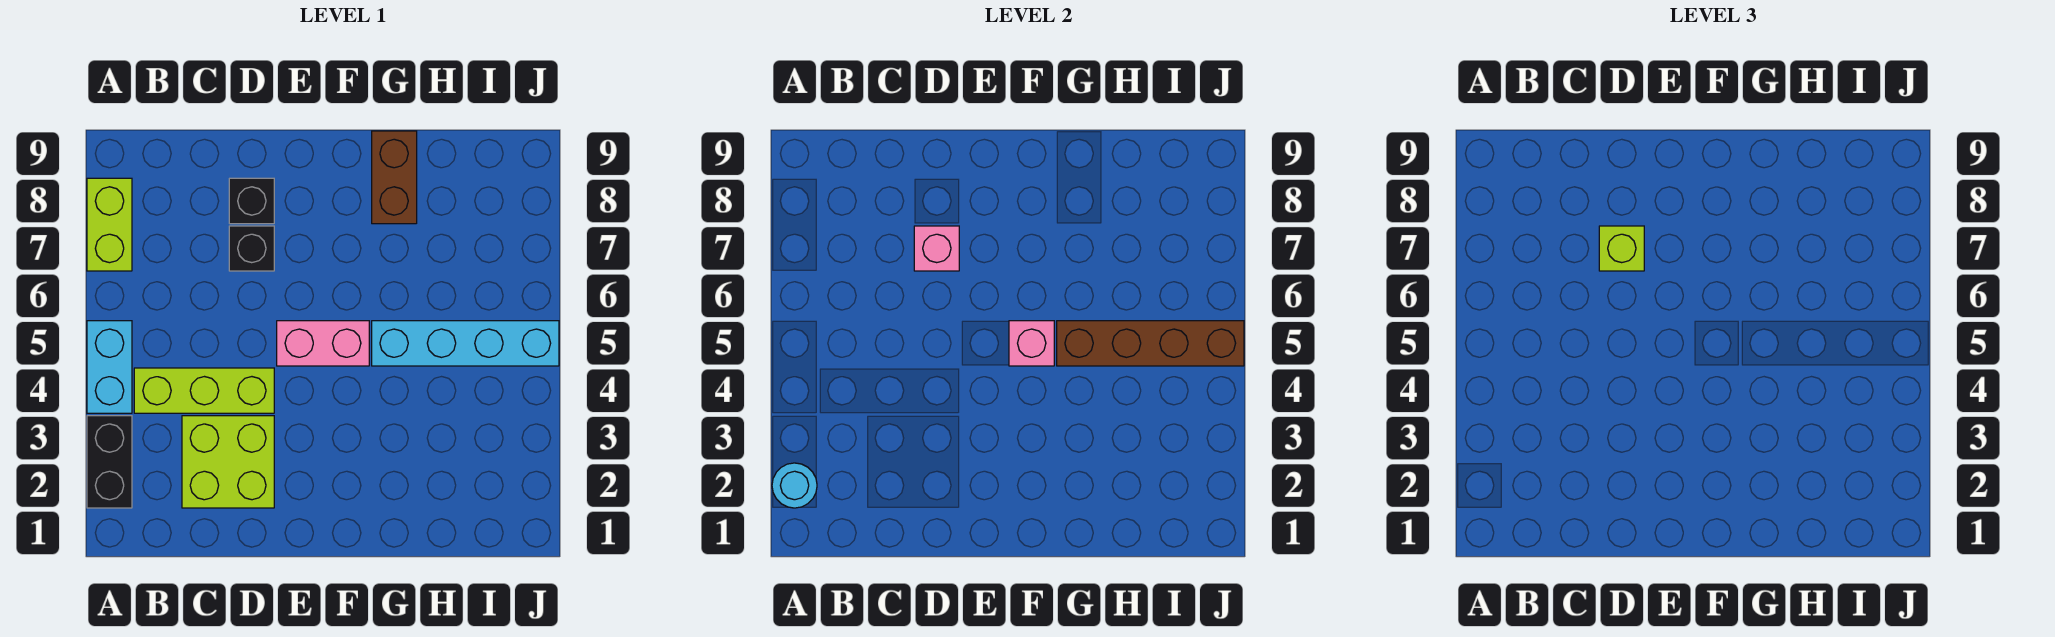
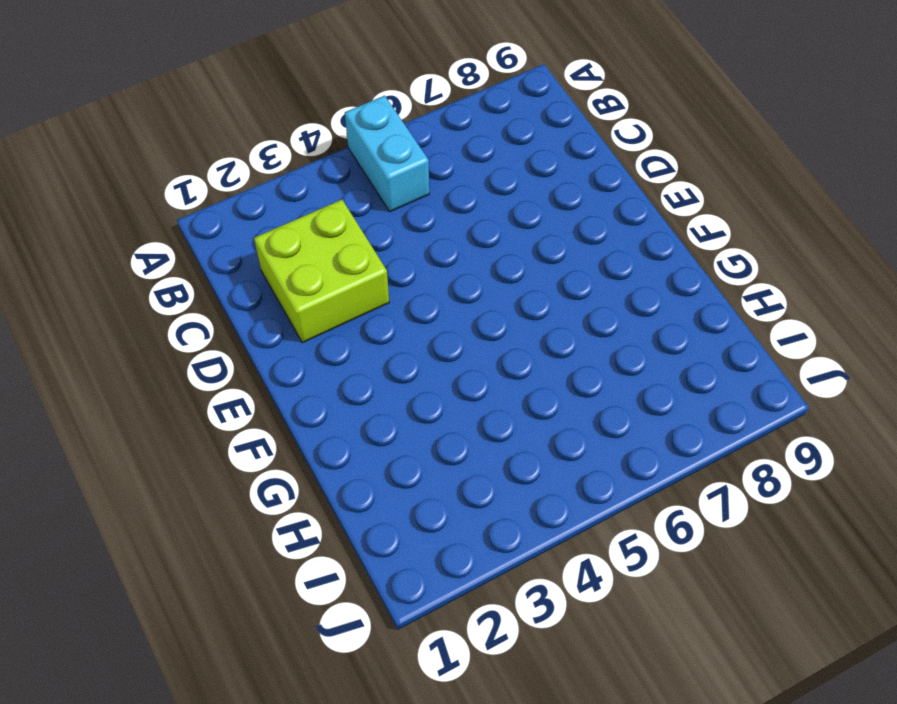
cyan brick A5:B5 level 1 -> cyan brick A4:A5 level 1
none -> black brick A2:A3 level 1
none -> lime brick A7:A8 level 1
none -> lime brick B4:D4 level 1

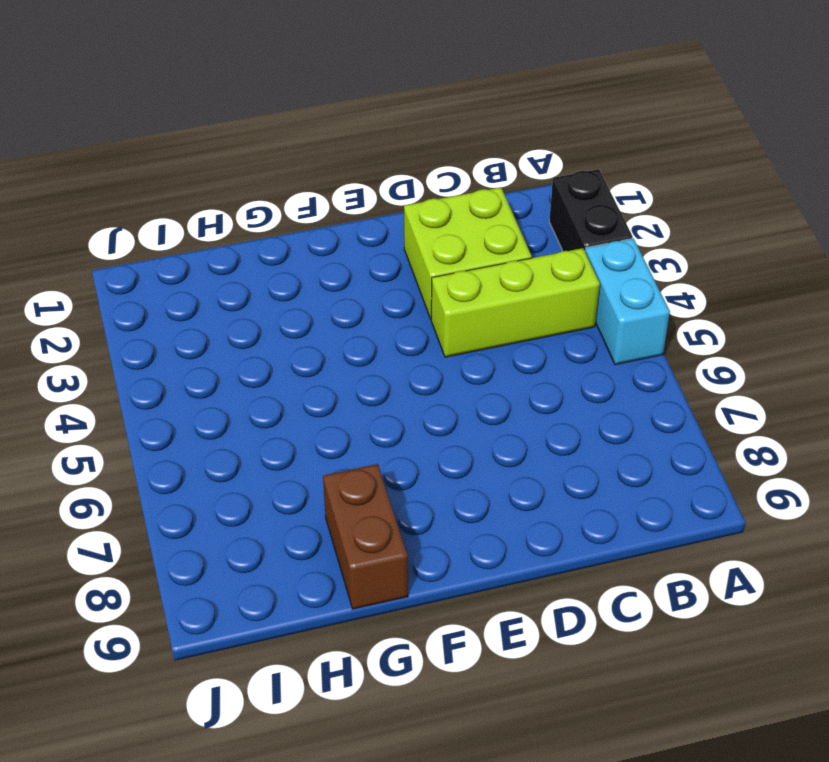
none -> lime brick A7:A8 level 1
none -> black brick D7 level 1
none -> black brick D8 level 1

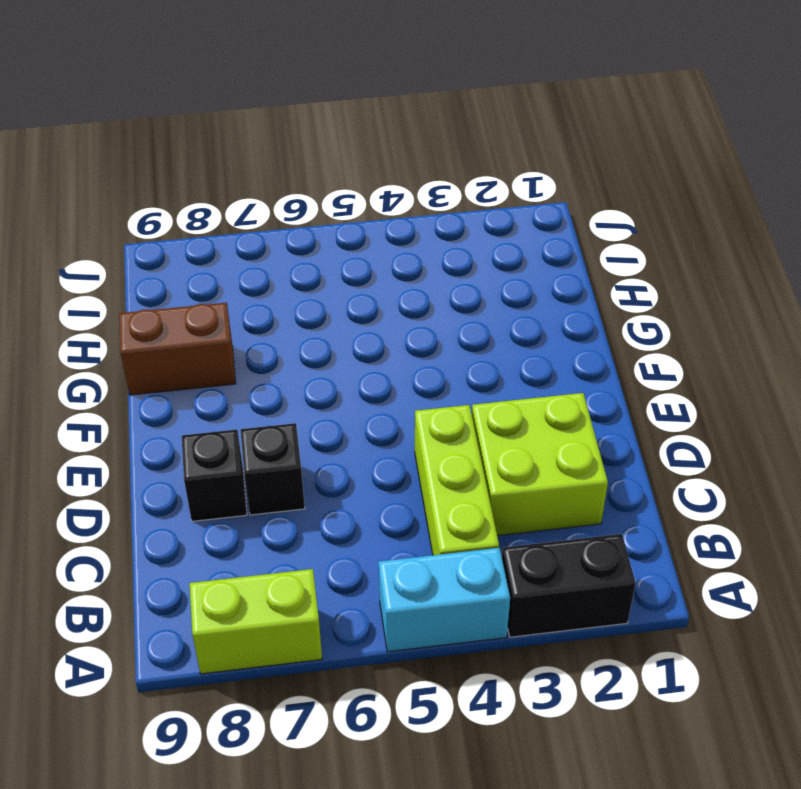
none -> pink brick E5:F5 level 1
none -> cyan brick G5:J5 level 1
none -> cyan round brick A2 level 2

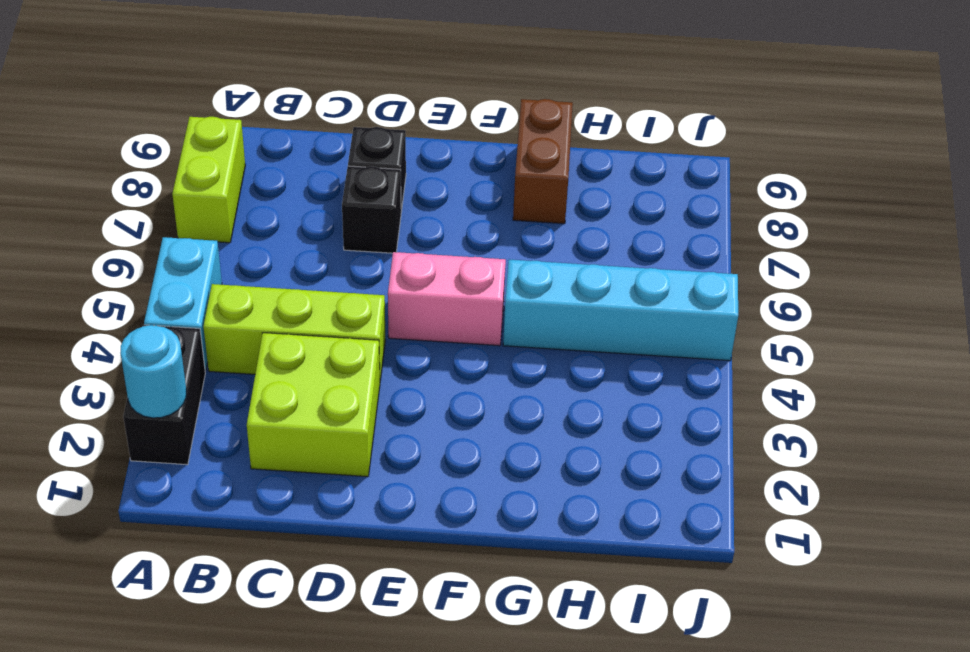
none -> pink brick D7 level 2
none -> pink brick F5 level 2
none -> brown brick G5:J5 level 2

